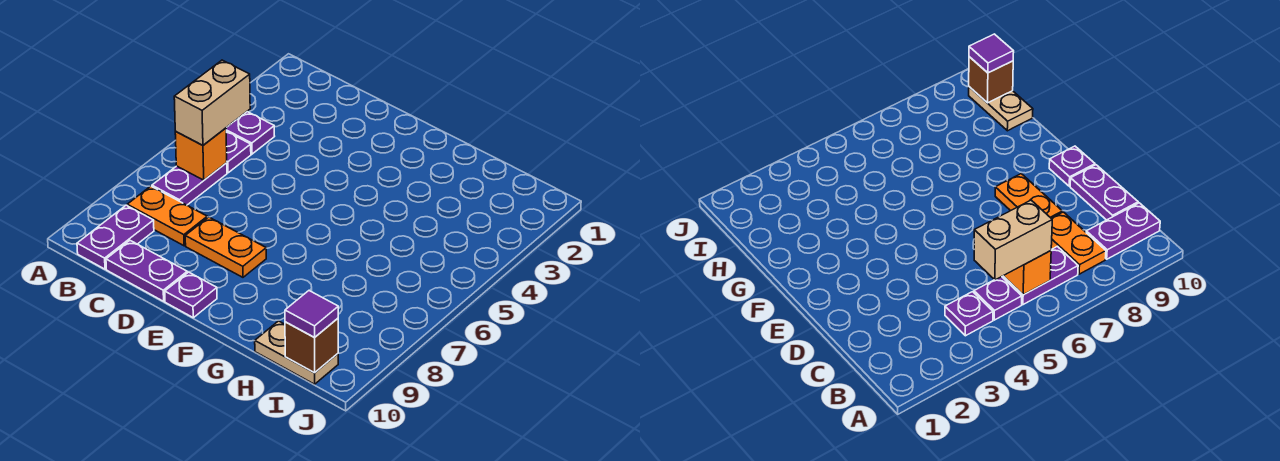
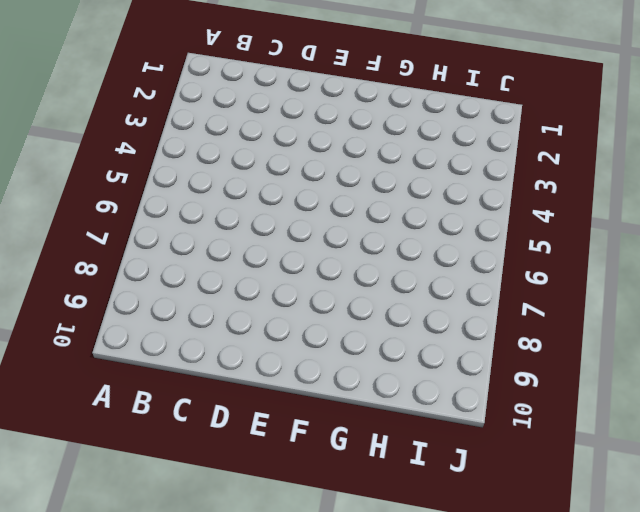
none -> purple plate B4 level 1
none -> purple plate B5 level 1
none -> purple plate B6:B7 level 1

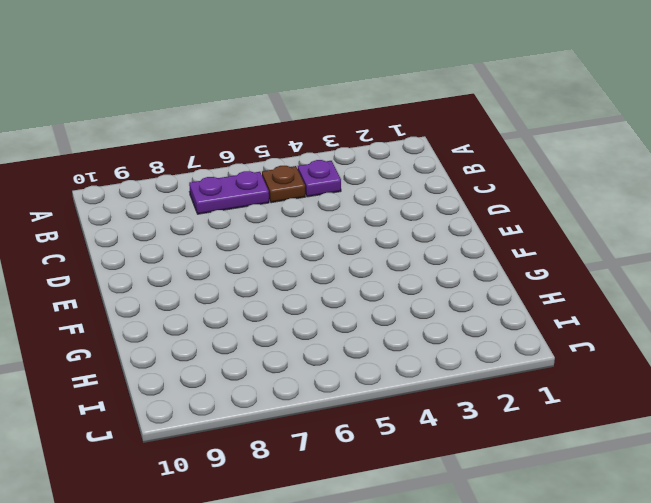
brown plate B5 level 1 -> purple plate B5 level 1
none -> orange plate B8:C8 level 1
none -> purple plate B9:B10 level 1
none -> purple plate C10:D10 level 1

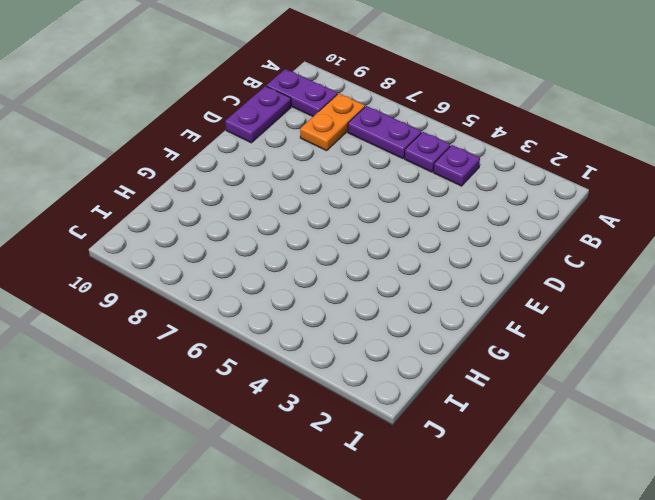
none -> orange plate D8:E8 level 1
none -> purple plate E10 level 1
none -> tan plate H10:I10 level 1

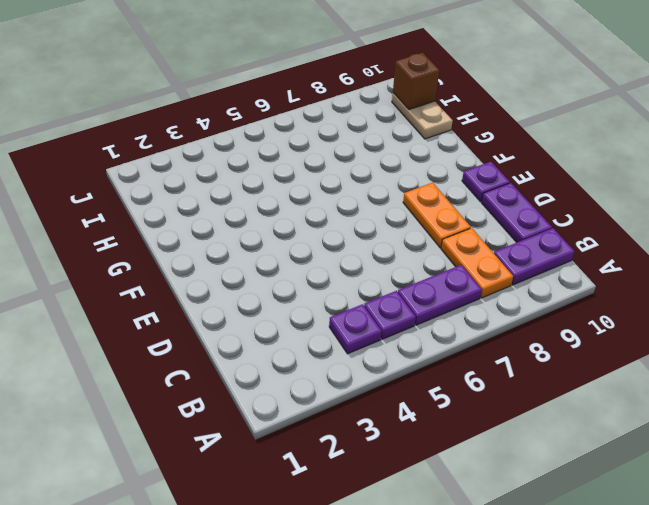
none -> orange brick B6 level 2
none -> tan brick B5:B6 level 3
none -> purple tile I10 level 3

